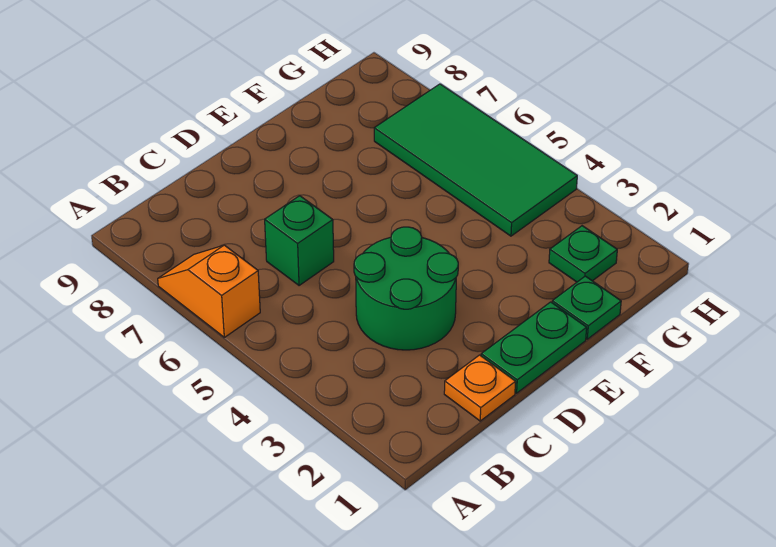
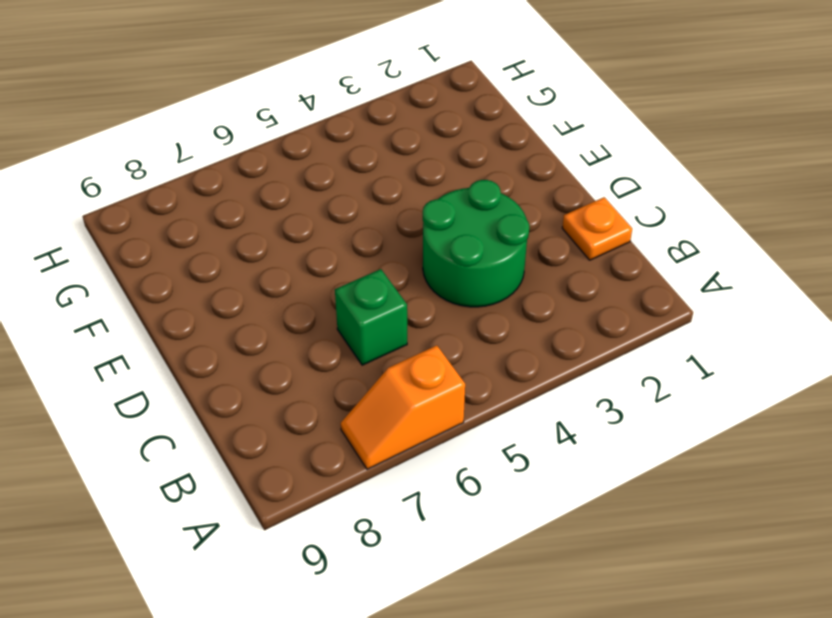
none -> green plate D1:E1 level 1
none -> green plate F1 level 1

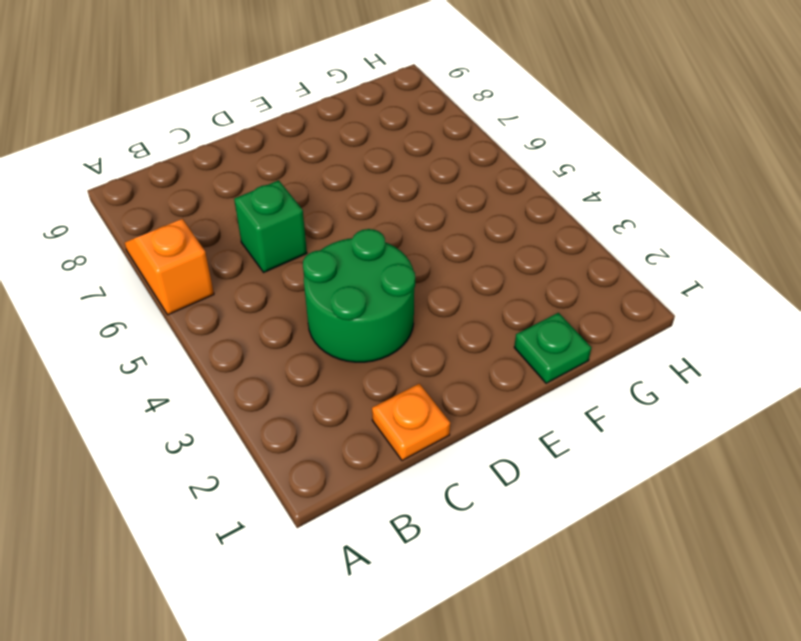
none -> green plate D1:E1 level 1
none -> green plate G2 level 1

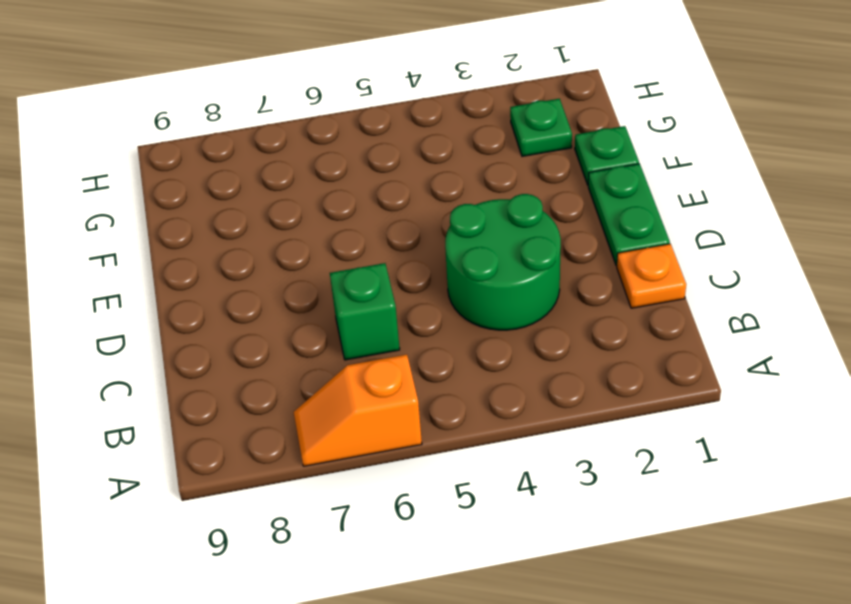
none -> green tile G4:H7 level 1

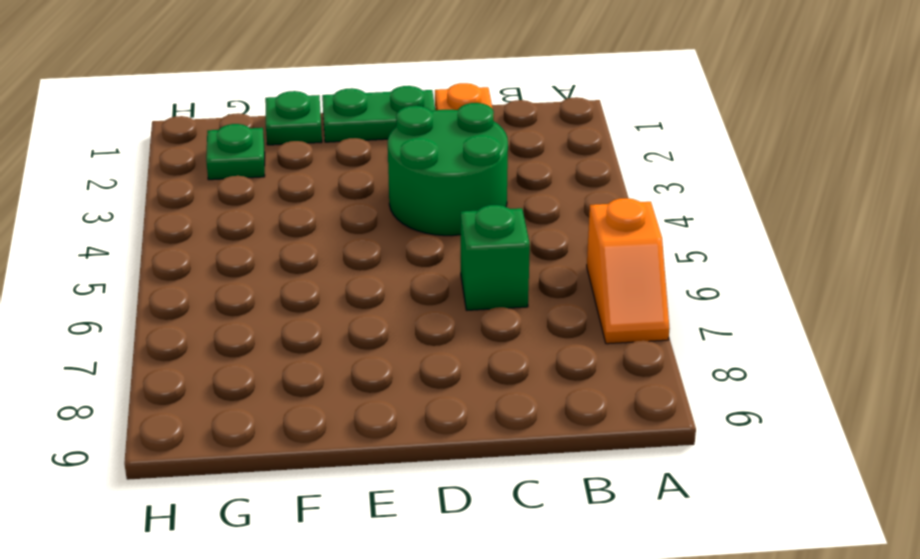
none -> green tile G4:H7 level 1

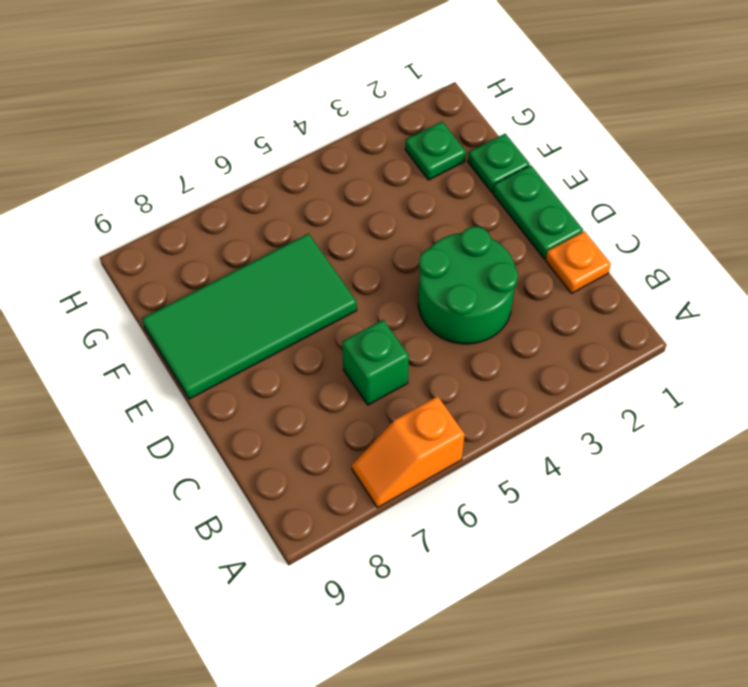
green tile E6:F9 level 1 -> green tile G4:H7 level 1

